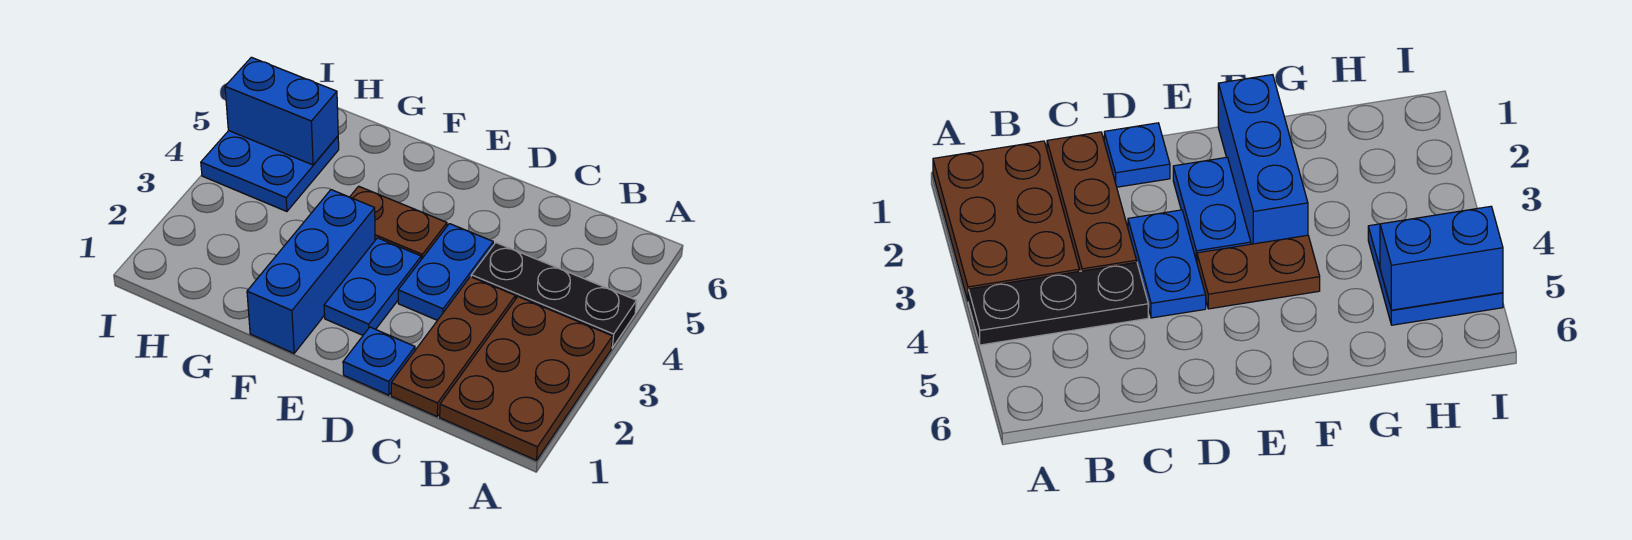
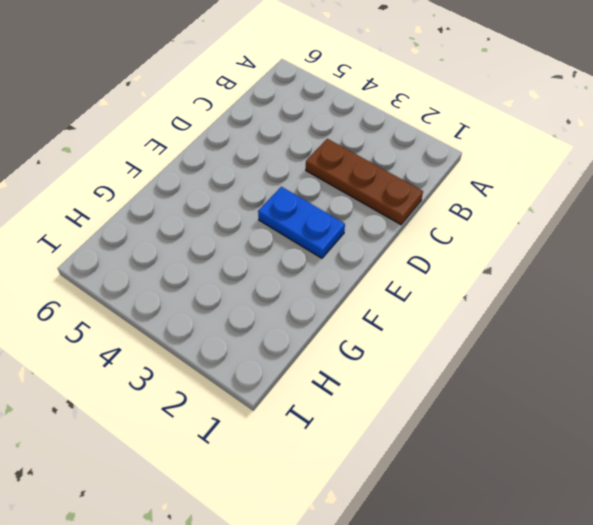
none -> brown plate A1:B3 level 1
none -> black plate A4:C4 level 1

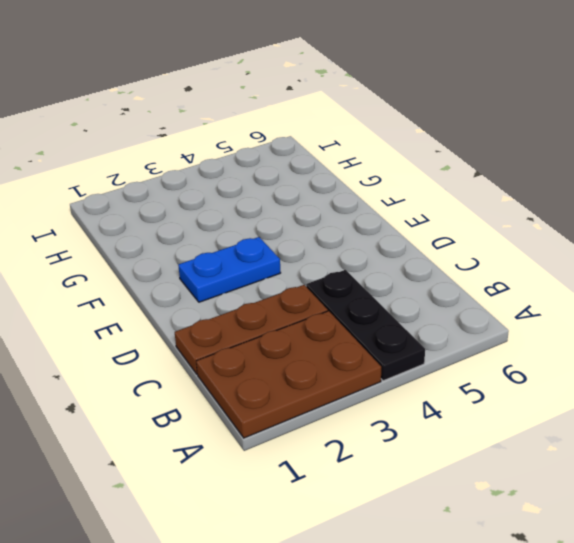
none -> blue plate D1 level 1
none -> blue plate D3:D4 level 1

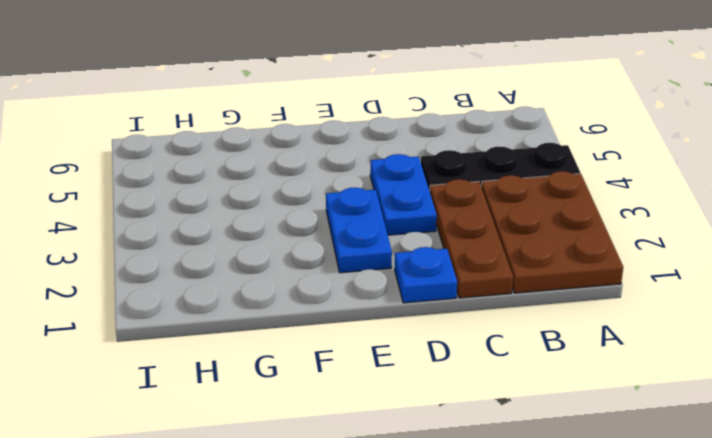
none -> brown plate E4:F4 level 1
none -> blue brick F1:F3 level 1

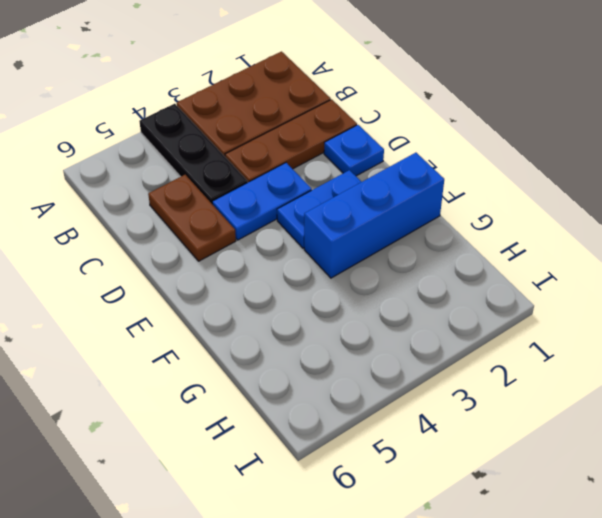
brown plate C5:D5 level 1 -> brown plate E4:F4 level 1
none -> blue plate H4:I5 level 1
none -> blue brick H5:I5 level 2

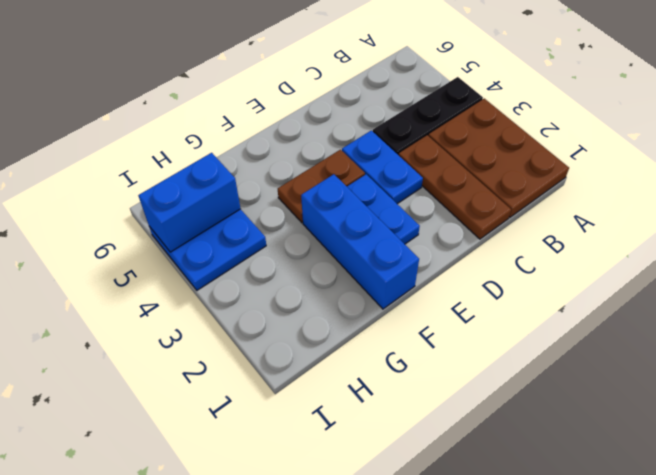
none -> blue plate D1 level 1

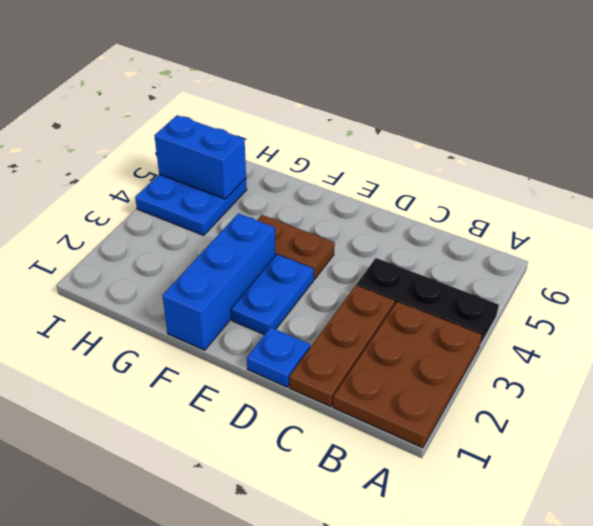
none -> blue plate D3:D4 level 1

